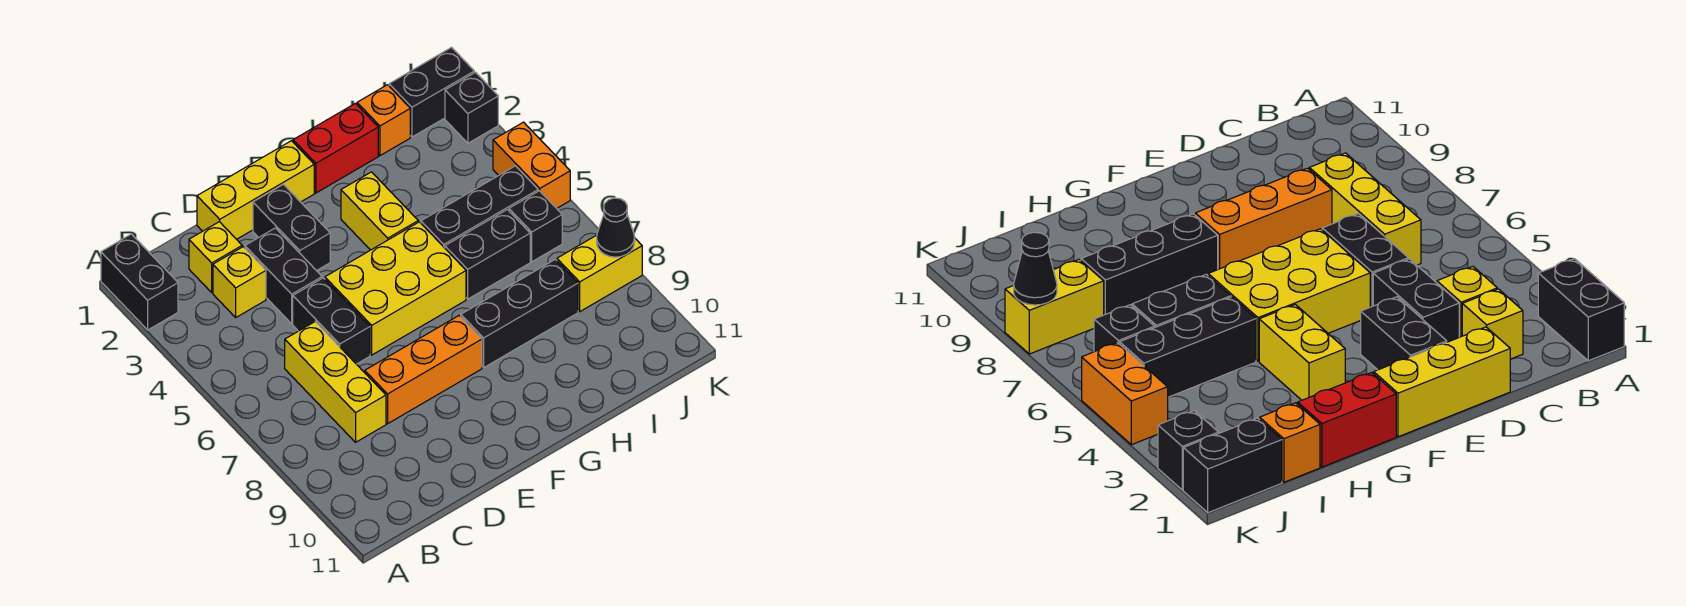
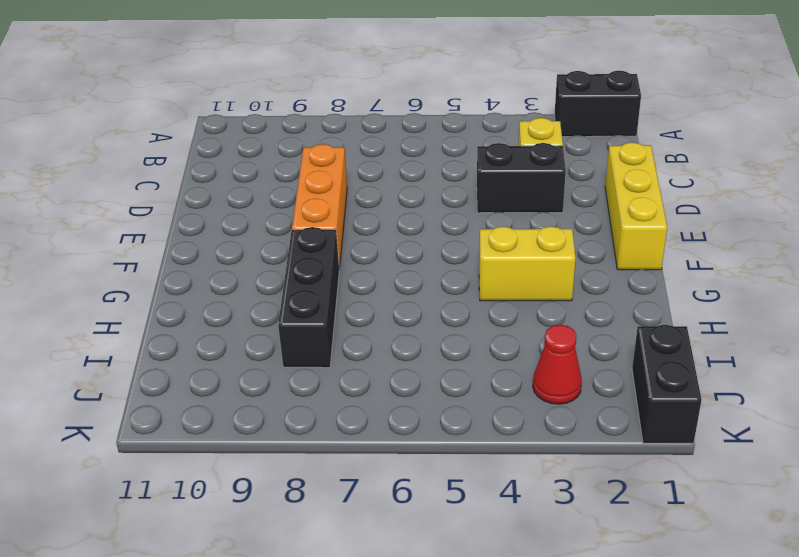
red cone J3 level 1 -> none
none -> yellow brick C2 level 1
none -> yellow brick C6:C8 level 1
none -> black brick D5:D6 level 1

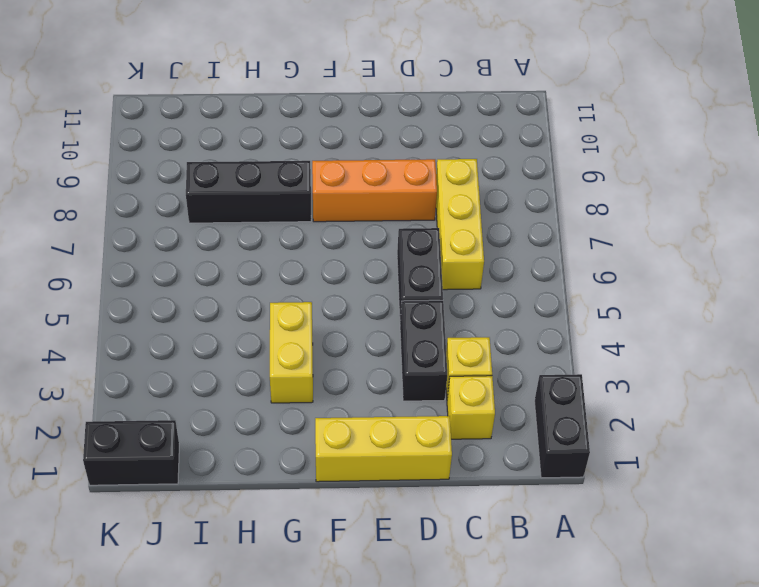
none -> black brick E2:E3 level 1
none -> yellow brick E5:G6 level 1
none -> red brick G1:H1 level 1

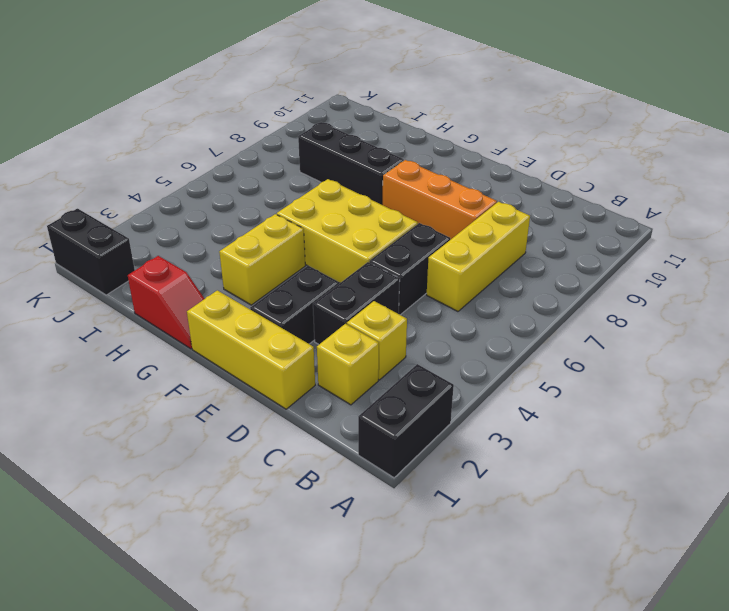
red slope G1:H1 level 1 top H -> red brick G1:H1 level 1
none -> black brick H5:J5 level 1
none -> black brick H6:I6 level 1
none -> orange brick I1 level 1

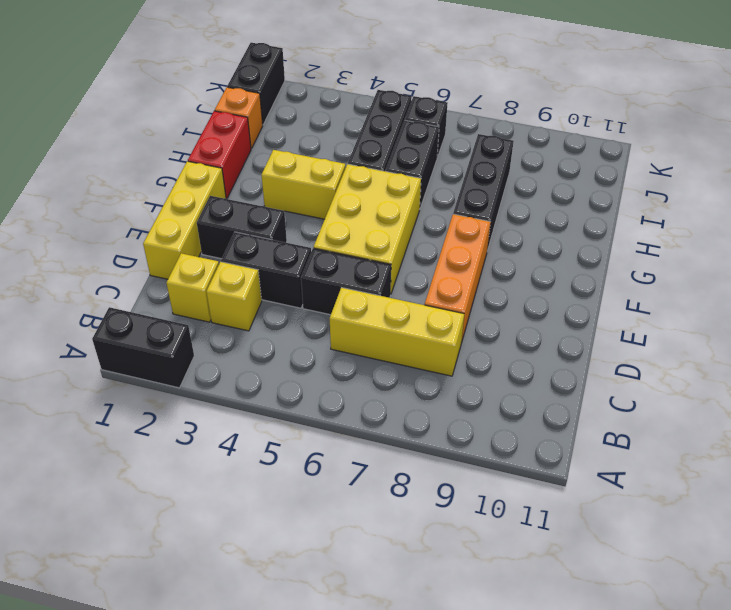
none -> yellow brick J8:K8 level 1
none -> black brick K2 level 1
none -> orange brick K4:K5 level 1

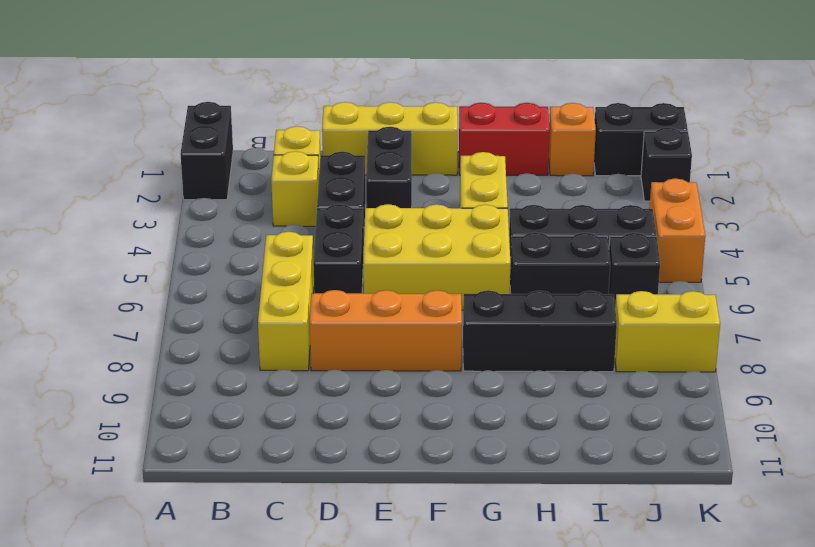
none -> black cone K8 level 2

